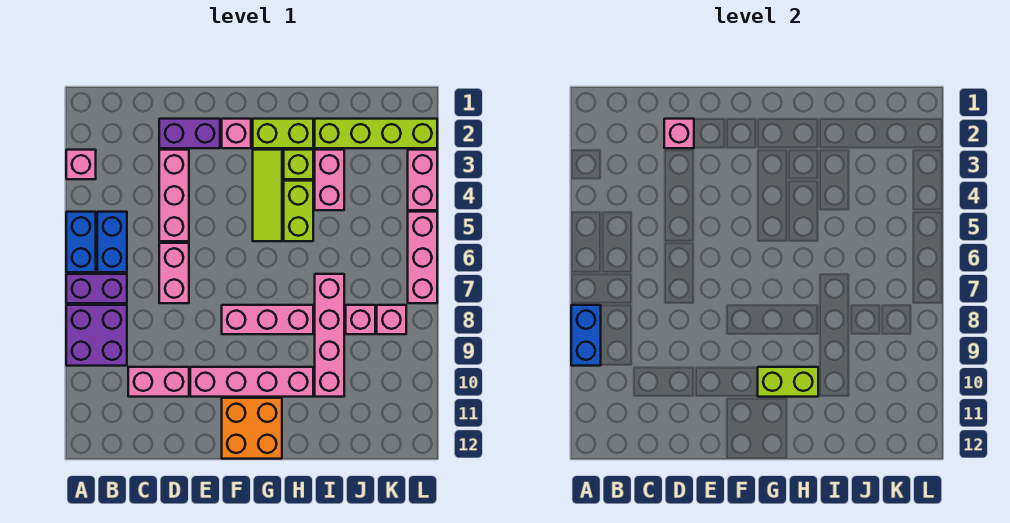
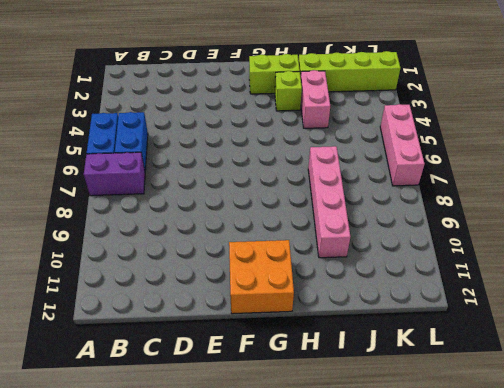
none -> pink brick A3 level 1
none -> purple brick A8:B9 level 1
none -> pink brick C10:D10 level 1

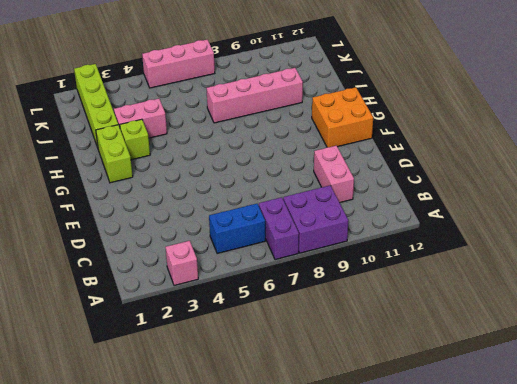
none -> blue brick A5:A6 level 1
none -> purple brick D2:E2 level 1
none -> pink brick D3:D5 level 1

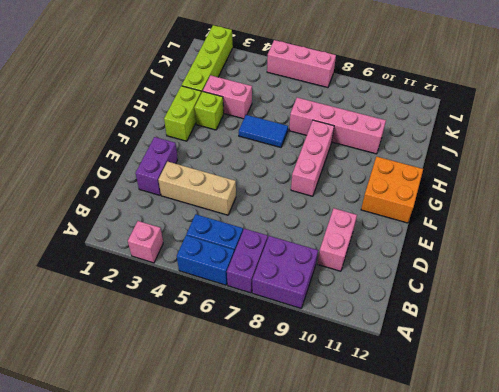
tan brick D3:D5 level 1 -> pink brick D3:D5 level 1
blue tile H5:H6 level 1 -> lime brick H4:H5 level 1
none -> pink brick D6:D7 level 1
none -> pink brick E10:H10 level 1
none -> pink brick F2 level 1

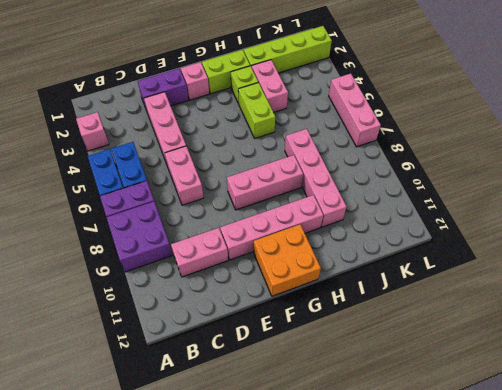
none -> lime tile G3:G5 level 1
none -> pink brick J8 level 1
none -> pink brick K8 level 1

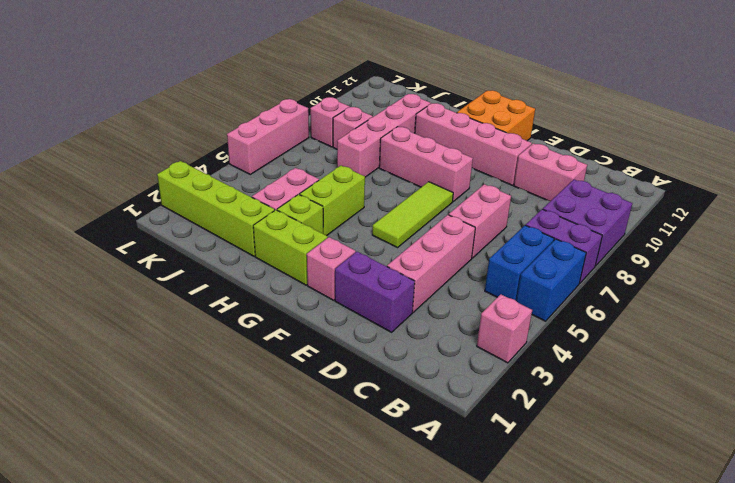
lime tile F5:F7 level 1 -> lime tile G3:G5 level 1
none -> pink brick L3:L4 level 1
none -> blue brick A8:A9 level 2
none -> pink brick D2 level 2

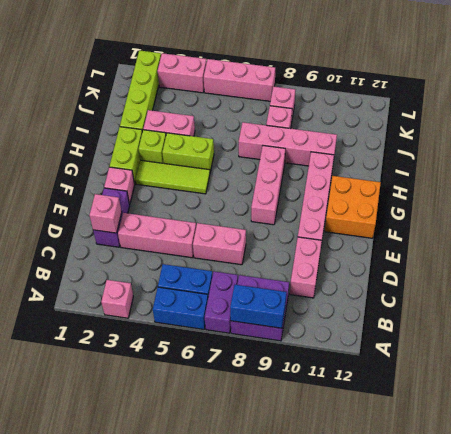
none -> lime brick G10:H10 level 2

